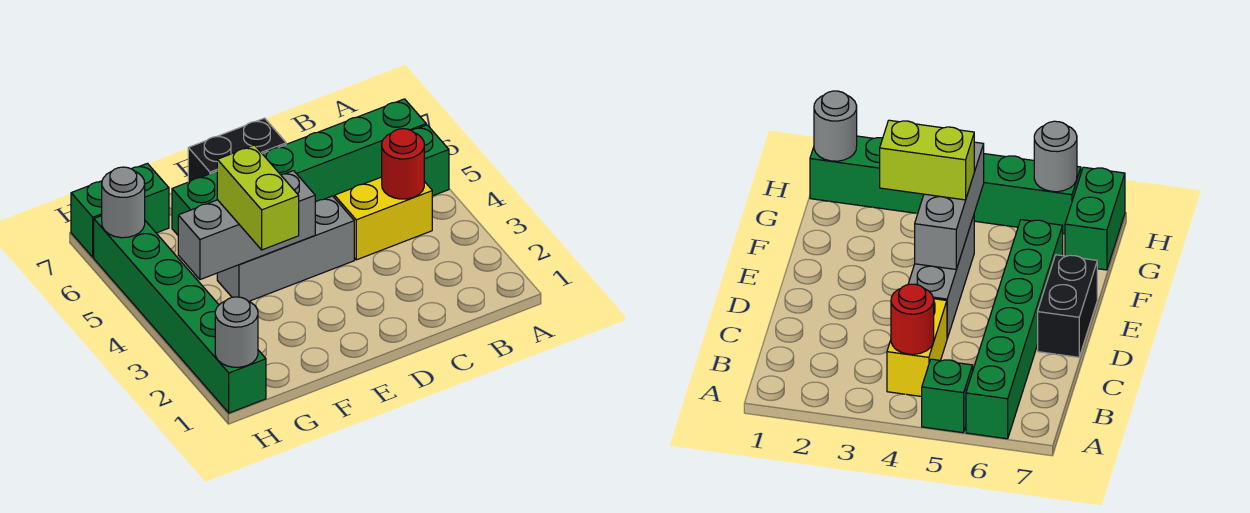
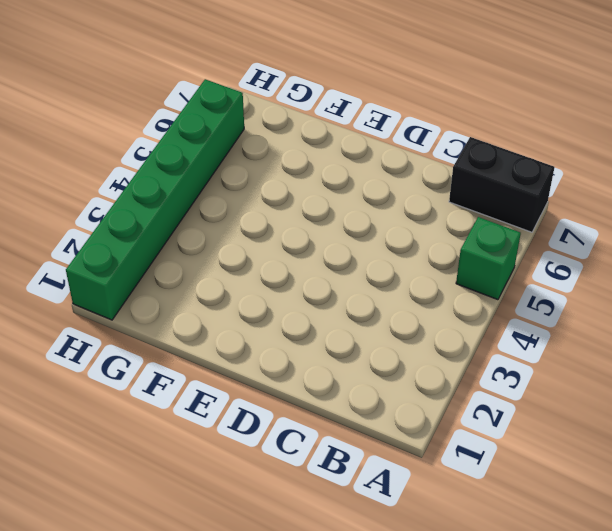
black brick A7:B7 level 1 -> black brick D7:E7 level 1
none -> green brick A6:F6 level 1
none -> yellow brick B4:C4 level 1
none -> grey brick D4:F4 level 1

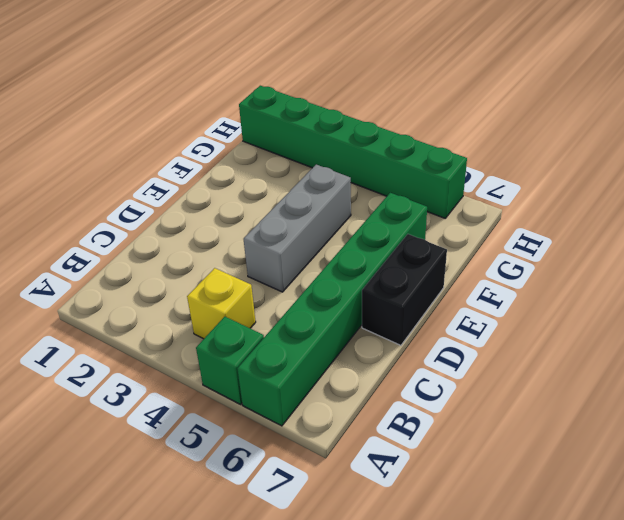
yellow brick B4 level 1 -> yellow brick B4:C4 level 1
none -> green brick G7:H7 level 1
none -> red round brick B4 level 2
none -> grey brick E4:G4 level 2

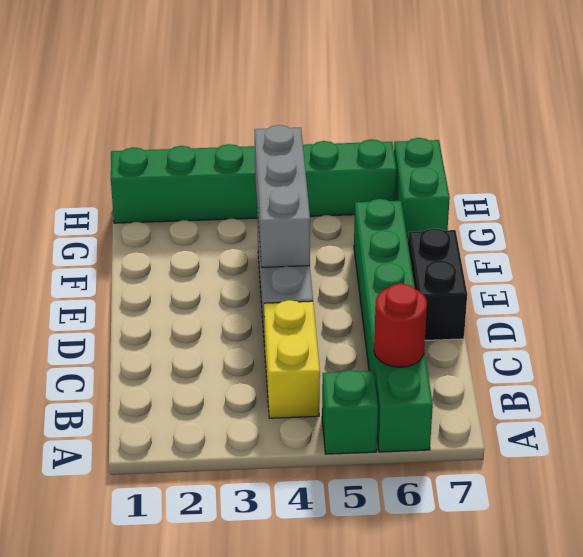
red round brick B6 level 2 -> red round brick B4 level 2
none -> grey round brick H1 level 2
none -> grey round brick H6 level 2
none -> lime brick F3:F4 level 3

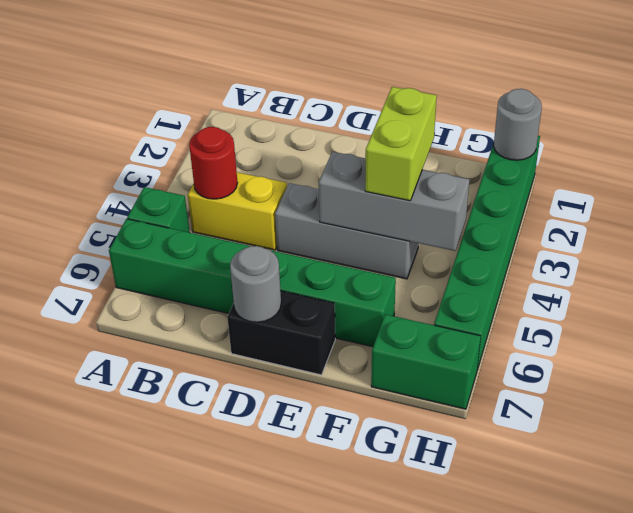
grey round brick D7 level 2 -> grey round brick H6 level 2

